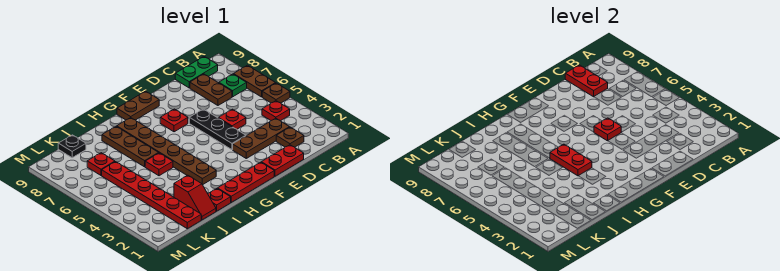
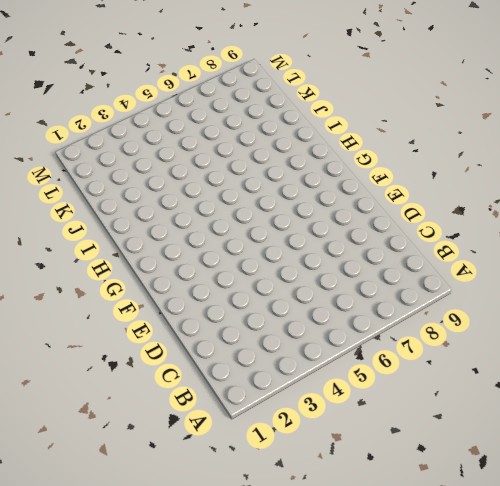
none -> brown plate A5 level 1
none -> brown plate A6:A7 level 1
none -> red plate B4 level 1

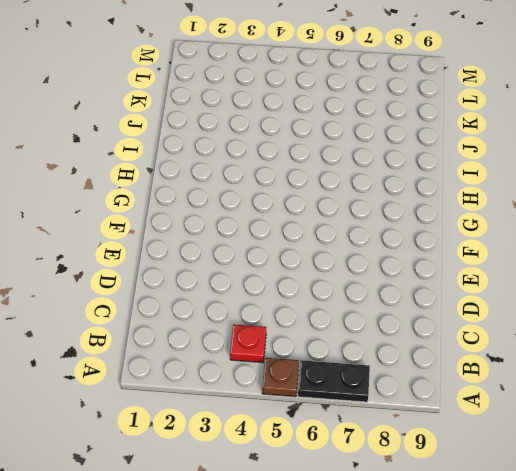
black plate A6:A7 level 1 -> brown plate A6:A7 level 1
none -> green plate B7 level 1
none -> green plate B9:C9 level 1
none -> brown plate C2 level 1

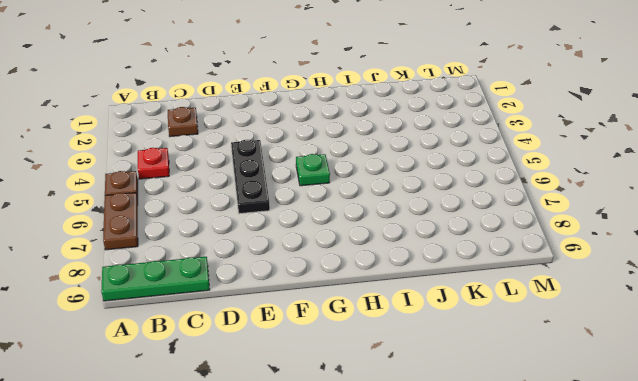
green plate A9:C9 level 1 -> green plate B9:C9 level 1
green plate G5 level 1 -> green plate B7 level 1
none -> brown plate C3:E3 level 1
none -> brown plate C7:C8 level 1
none -> red plate D1:E1 level 1

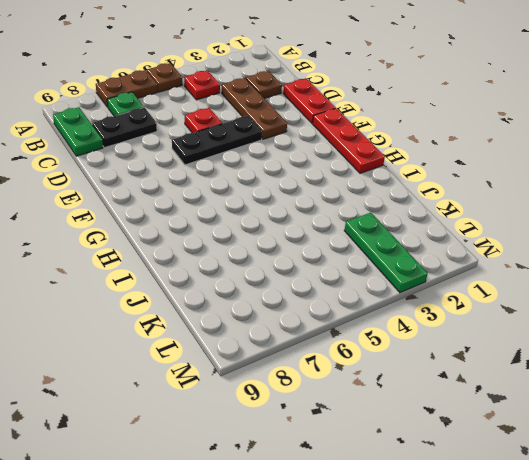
black plate C7:C8 level 1 -> brown plate C7:C8 level 1
green plate K3:M3 level 1 -> red plate K1:K6 level 1
none -> red plate F7 level 1
none -> brown plate F9:G9 level 1
none -> brown plate H3:H8 level 1

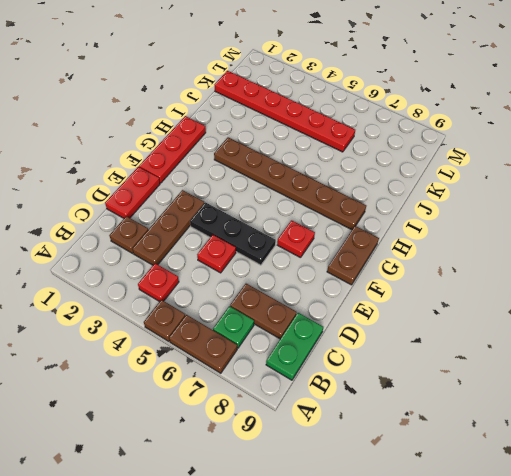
none -> red plate I1 level 1
none -> red plate I5 level 1
none -> brown plate I6:I8 level 1

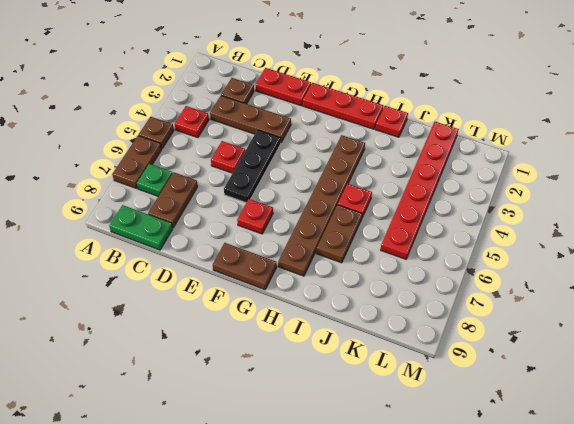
brown plate I6:I7 level 1 -> brown plate I6:I8 level 1
none -> red slope J1:J2 level 1 top 2
none -> red plate K7 level 1
none -> black plate K9 level 1

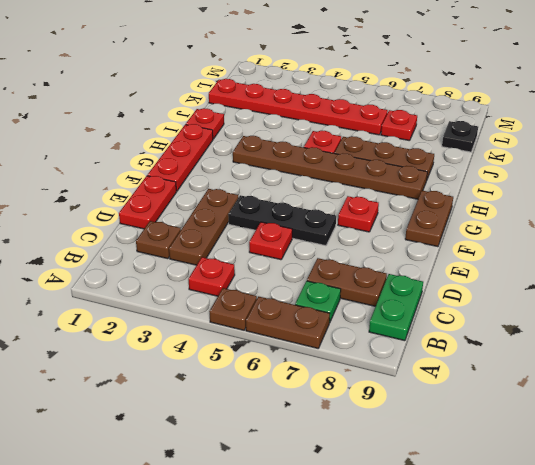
none -> red slope J1:J2 level 1 top 2
none -> red plate C8:C9 level 2
none -> red plate E5 level 2

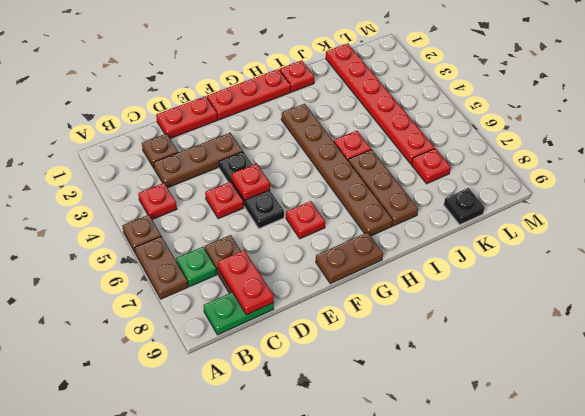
none -> red slope J1:J2 level 1 top 2
none -> red plate H4:H5 level 2

